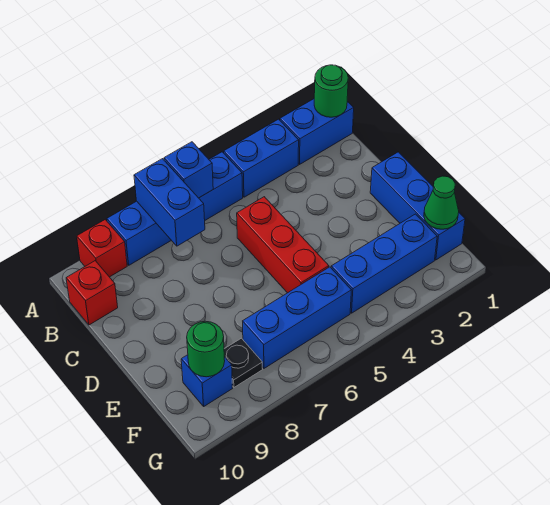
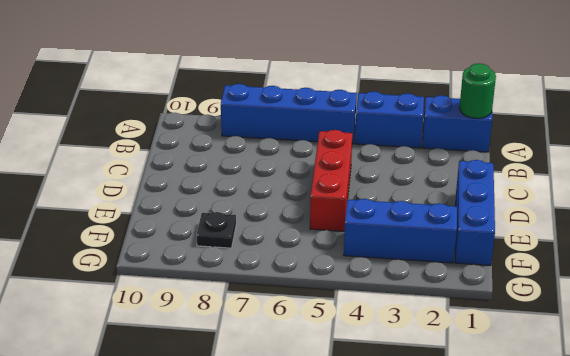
none -> red brick A9 level 1
none -> red brick B10 level 1
none -> blue brick F5:F7 level 1

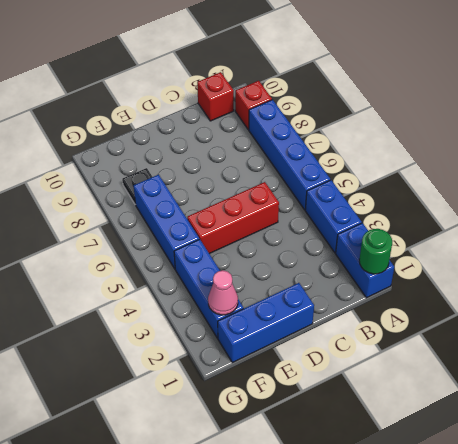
pink cone F2 level 2 -> none
none -> blue brick F9 level 1
none -> blue brick A6 level 2
none -> blue brick A7:B7 level 2

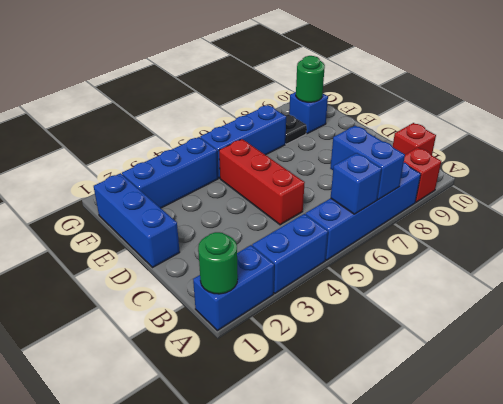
none -> green cone F1 level 2

